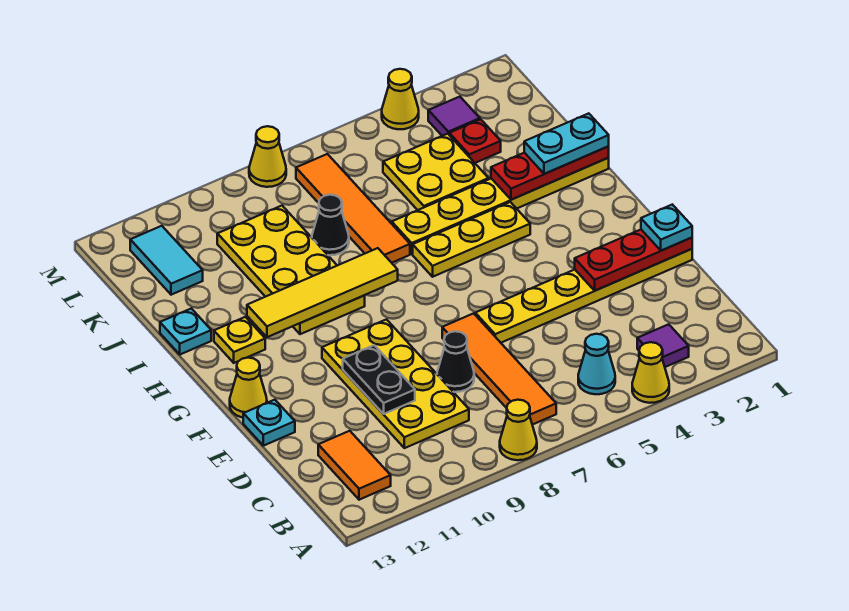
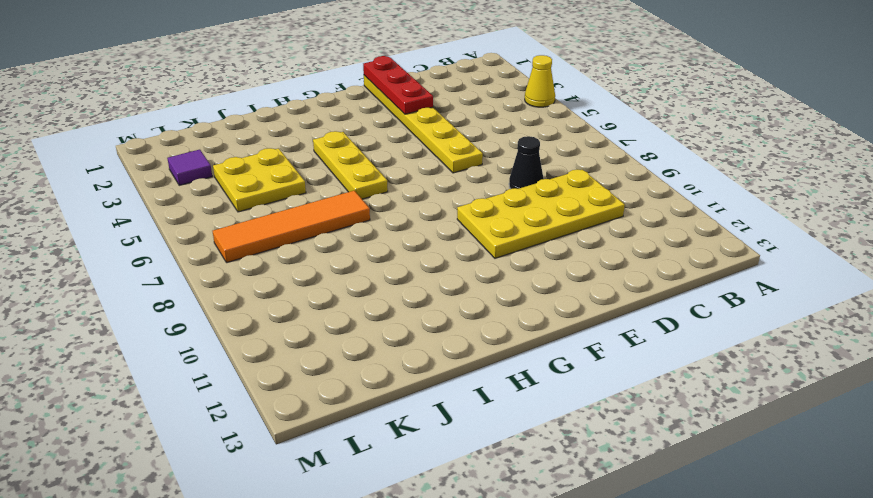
none -> yellow cone A8 level 1
none -> purple tile B3 level 1
none -> cyan cone B5 level 1
none -> orange tile B7:E7 level 1

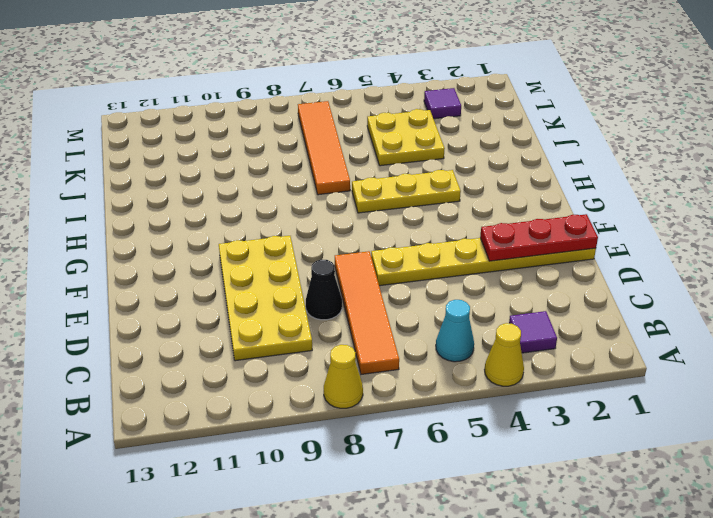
none -> orange tile B12:C12 level 1
none -> cyan plate E13 level 1
none -> yellow cone F13 level 1
none -> yellow plate H9:K10 level 1

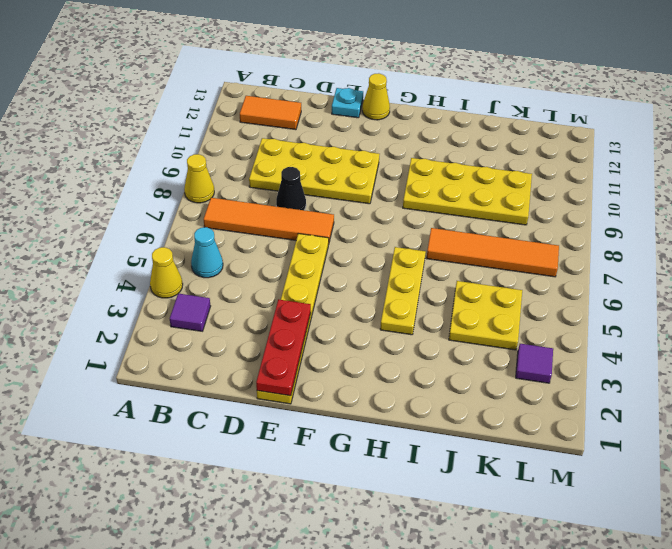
none -> yellow plate H12 level 1
none -> yellow plate I1:I6 level 1
none -> cyan plate I13 level 1
none -> black cone J8 level 1

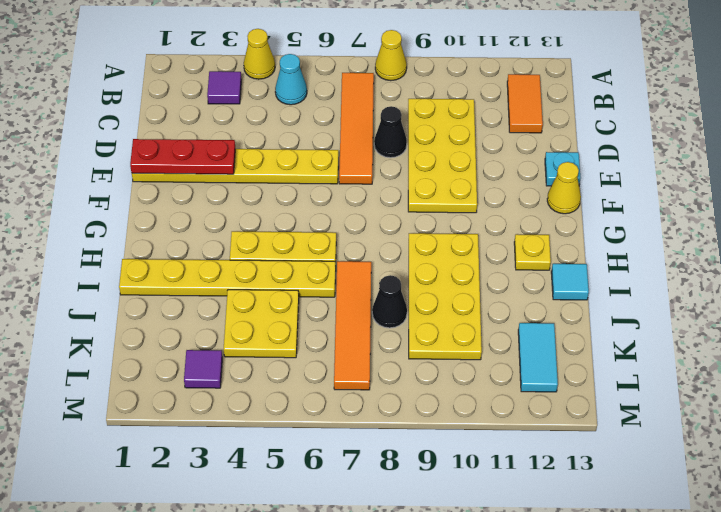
cyan tile I13 level 1 -> cyan plate I13 level 1
none -> red plate K3 level 1
none -> yellow cone M4 level 1
none -> yellow cone M8 level 1
none -> black plate D10:E10 level 2

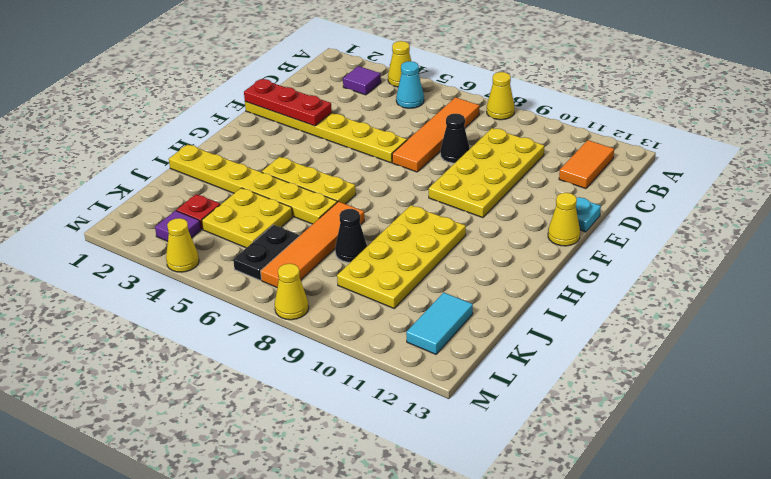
black plate K6:L6 level 1 -> black plate D10:E10 level 2
none -> yellow plate H12 level 1
none -> cyan plate I13 level 1
none -> yellow tile H8:H11 level 2
none -> red plate I1:I3 level 2

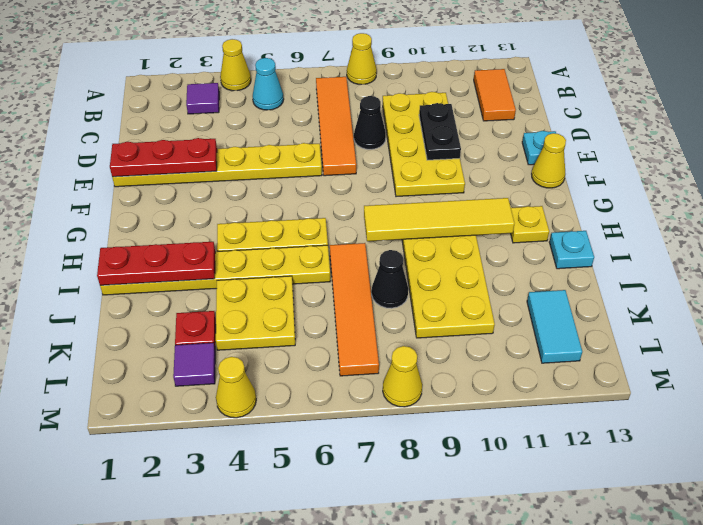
none -> cyan plate E1 level 3
none -> cyan plate I1:I2 level 3

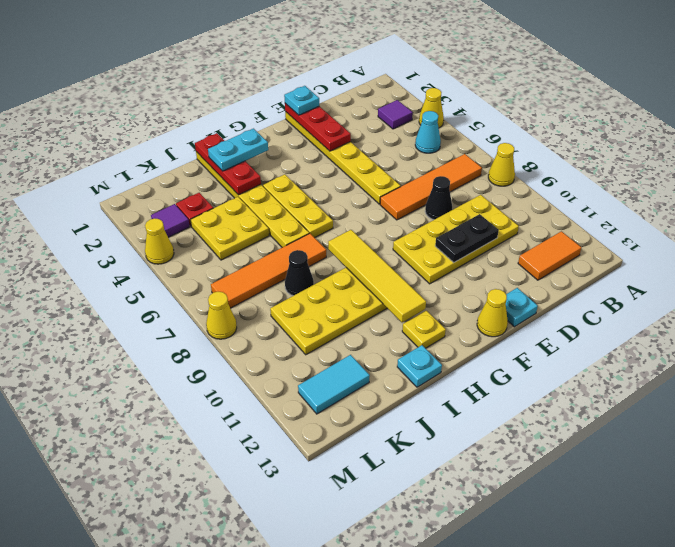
cyan plate H2:I2 level 3 -> cyan plate I1:I2 level 3

